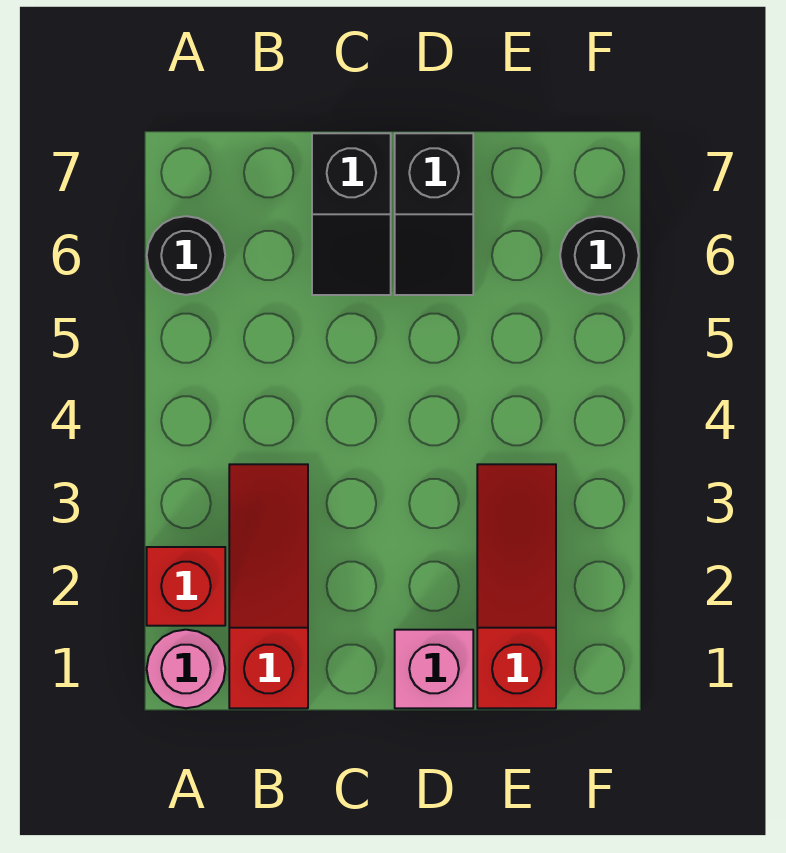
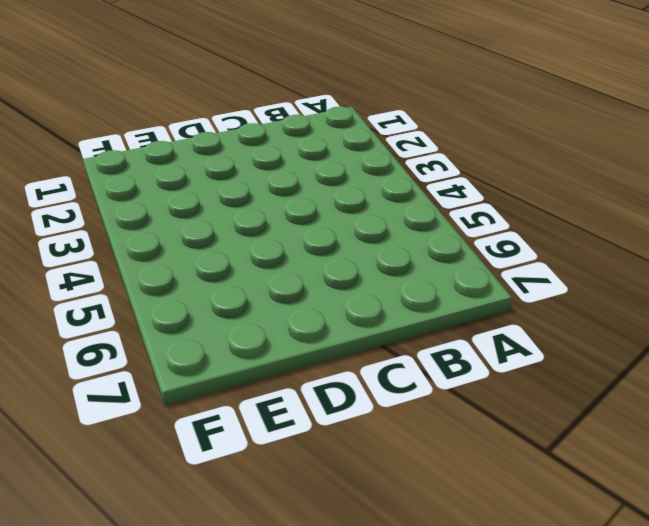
none -> pink round brick A1 level 1
none -> red brick A2 level 1

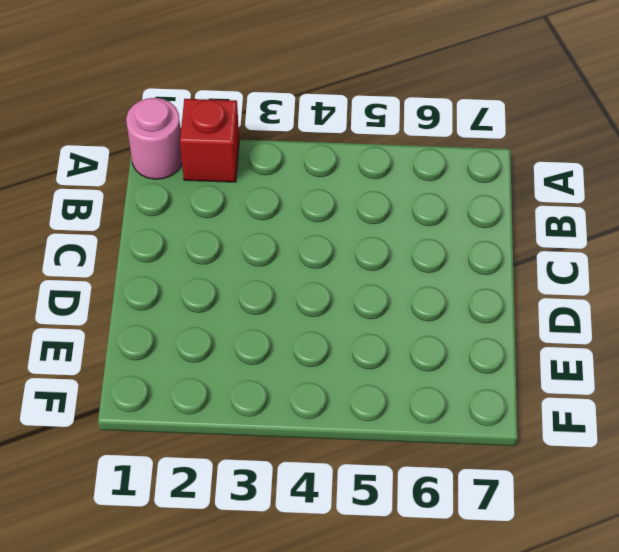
none -> black round brick A6 level 1
none -> red slope B1:B3 level 1 top 1

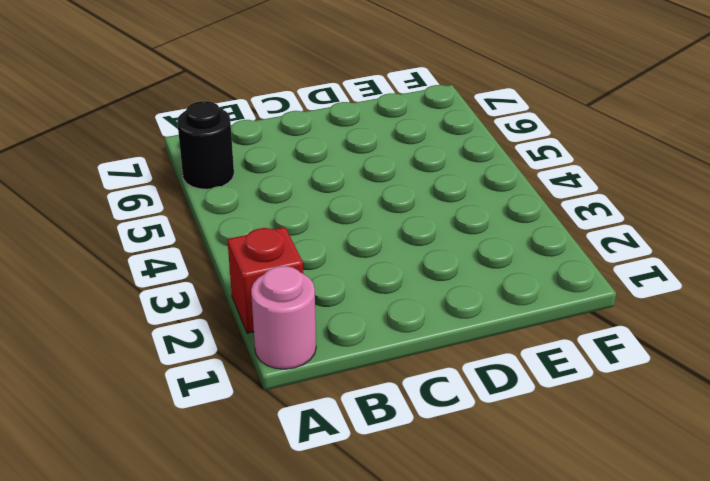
none -> red slope B1:B3 level 1 top 1
none -> black slope C6:C7 level 1 top 7

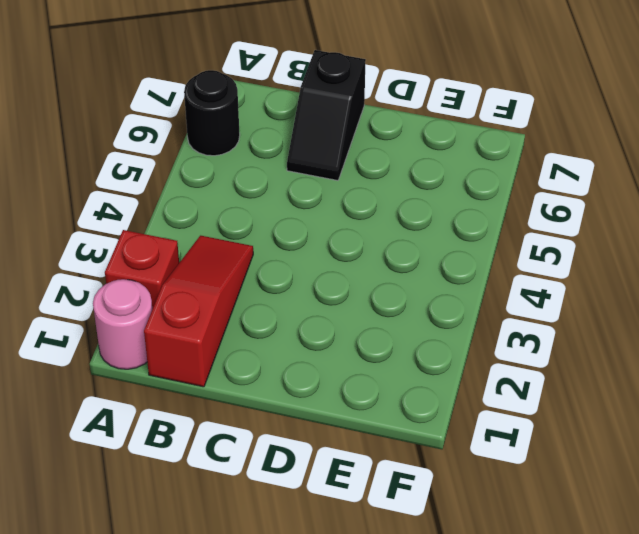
none -> pink brick D1 level 1
none -> black slope D6:D7 level 1 top 7

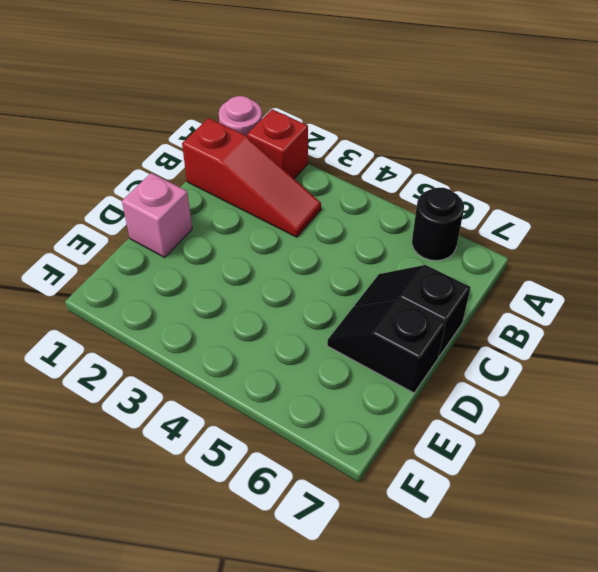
none -> red slope E1:E3 level 1 top 1
none -> black round brick F6 level 1

